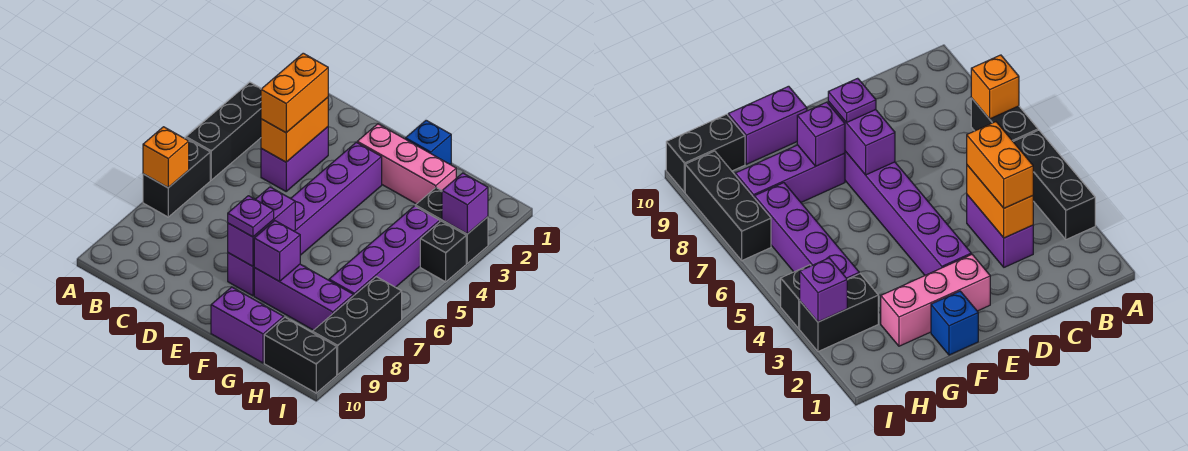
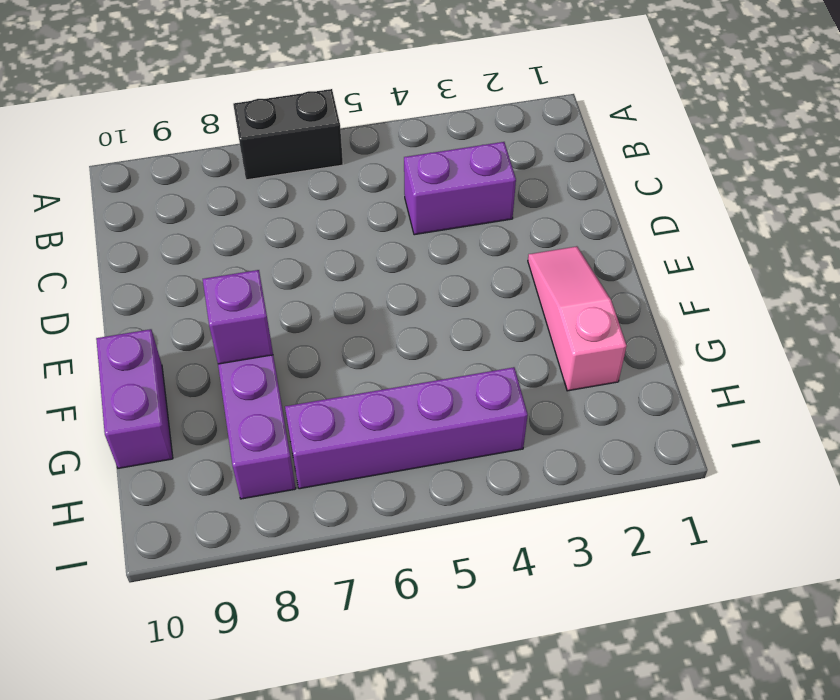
pink slope E2:G2 level 1 top G -> pink brick E2:G2 level 1
none -> black brick A3:A5 level 1
none -> purple brick E3:E8 level 1
none -> blue brick F1 level 1

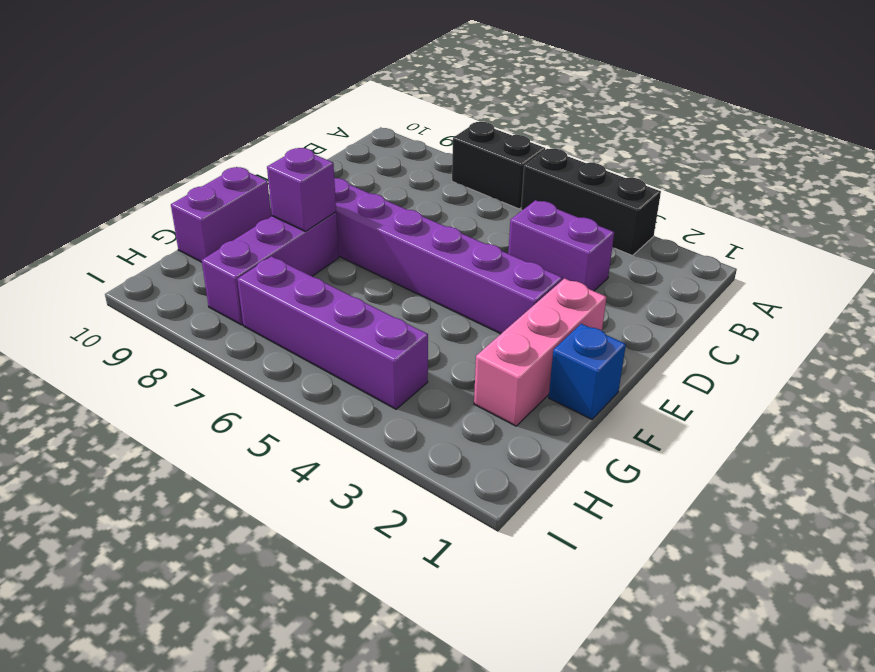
none -> black brick H3:I3 level 1
none -> black brick H10:I10 level 1
none -> black brick I4 level 1

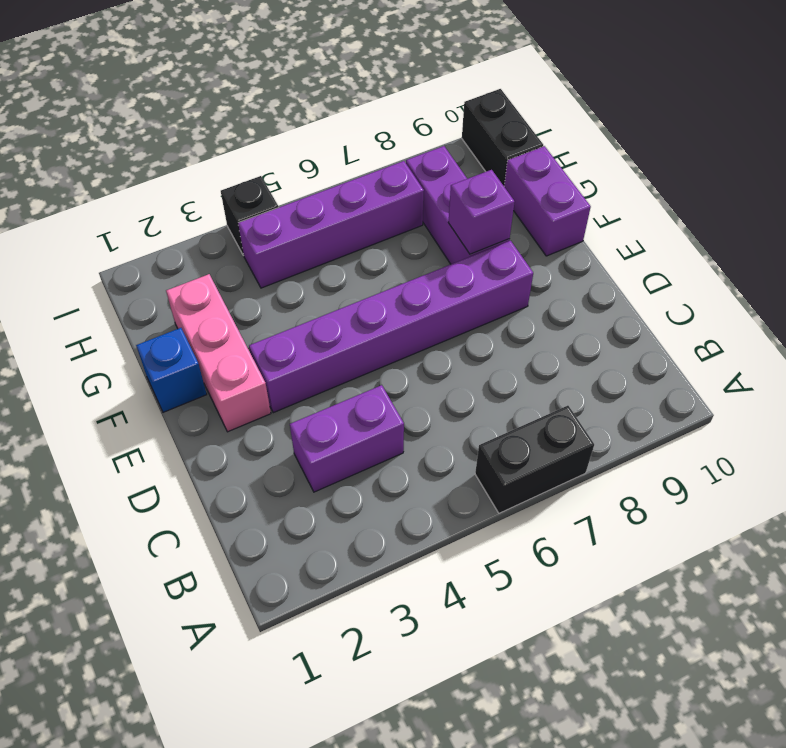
none -> black brick A3:A5 level 1
none -> black brick H3:I3 level 1
none -> black brick I7:I9 level 1

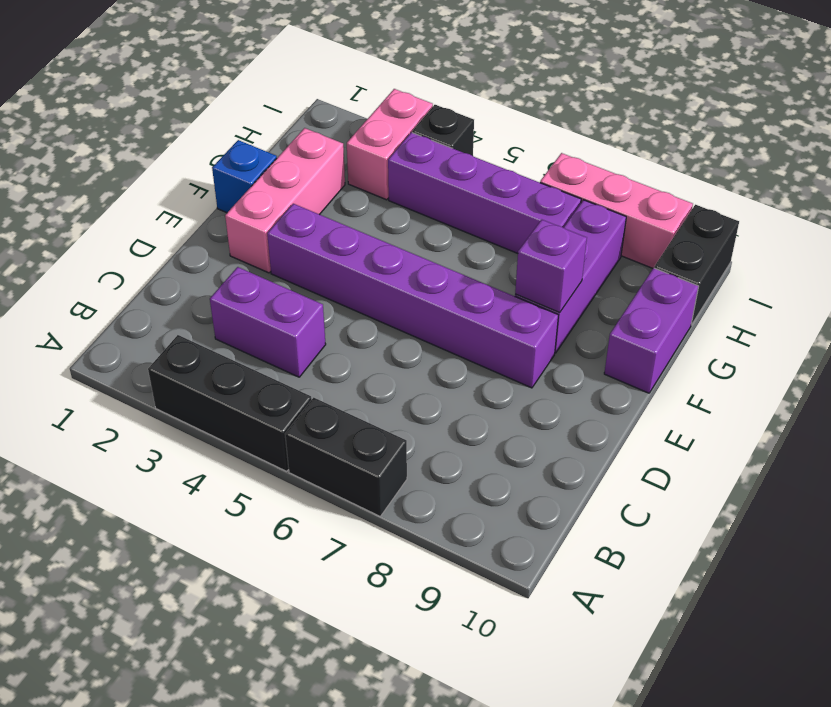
pink brick H3:I3 level 1 -> black brick H3:I3 level 1
pink brick I7:I9 level 1 -> black brick I7:I9 level 1
none -> orange brick A7 level 2
none -> orange brick C3:C4 level 2
none -> purple brick E7:E8 level 2

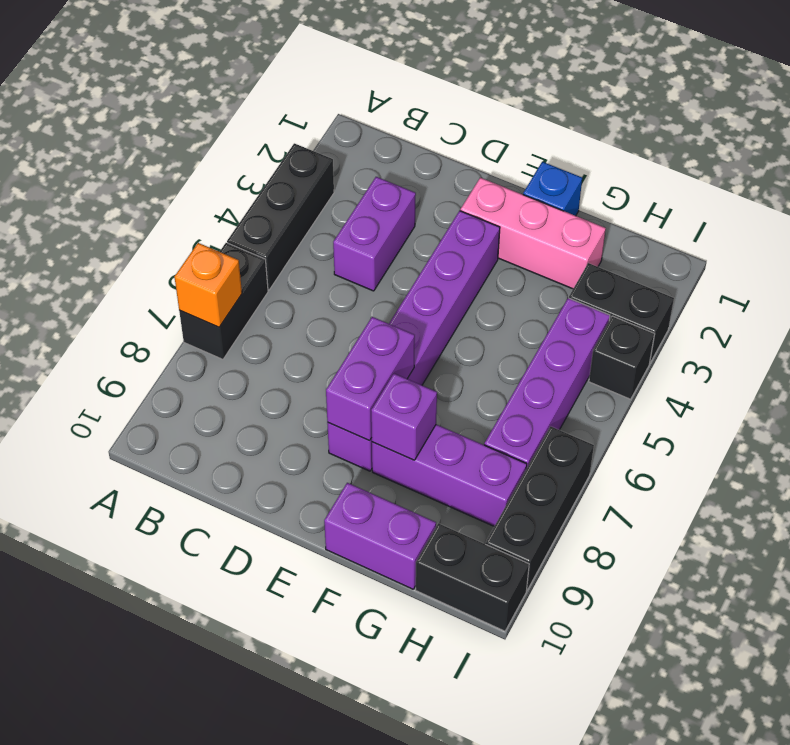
none -> orange brick C3:C4 level 2
none -> purple brick I3 level 2
none -> orange brick C3:C4 level 3

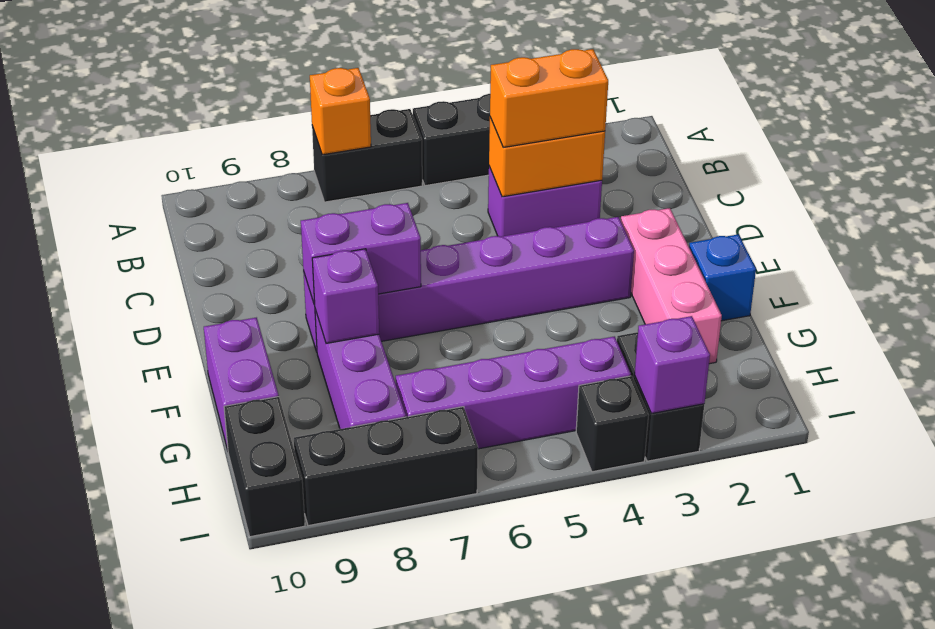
none -> purple plate E8 level 3

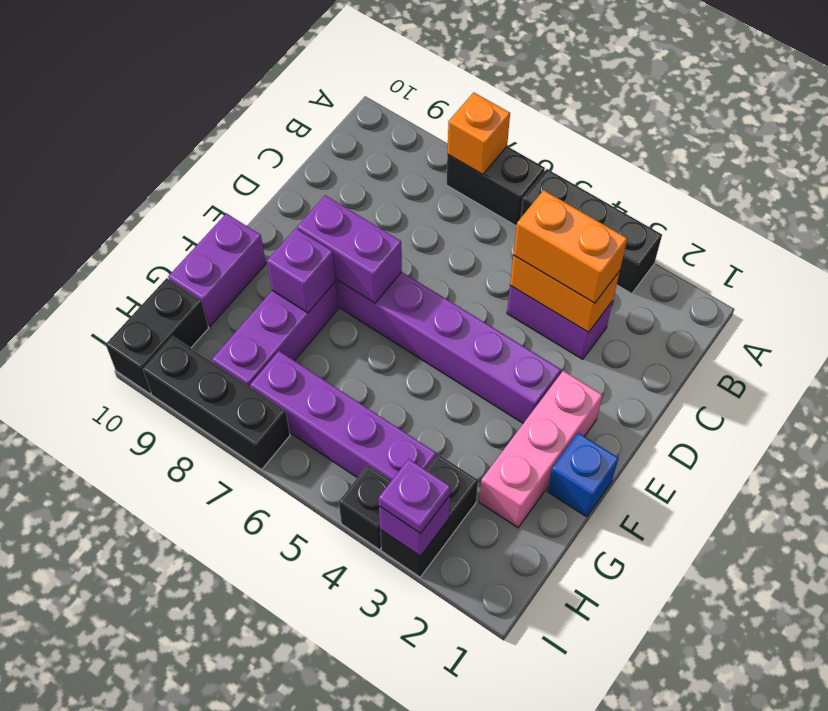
purple plate I3 level 3 -> purple plate E8 level 3

